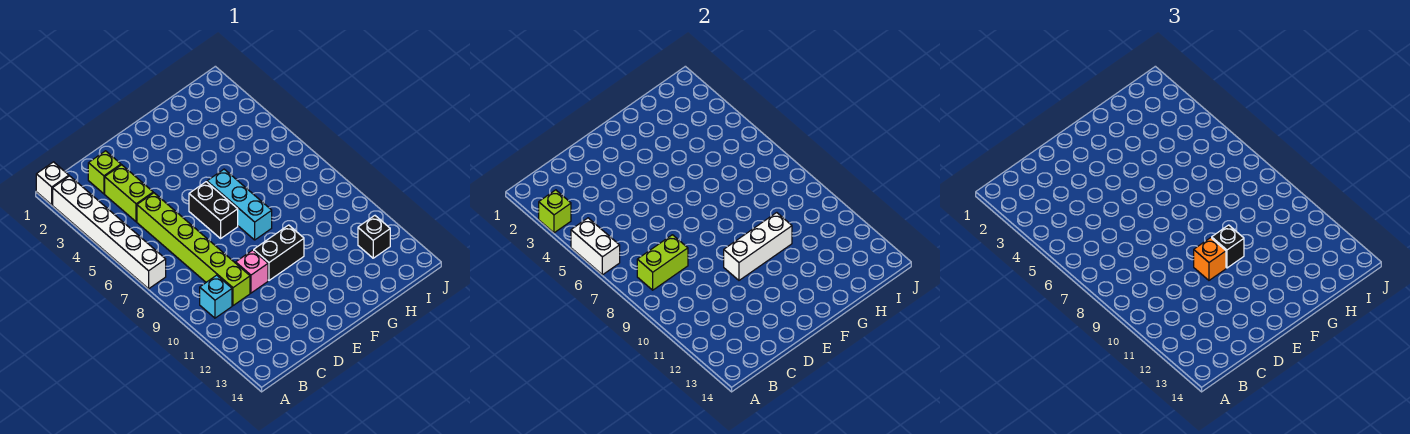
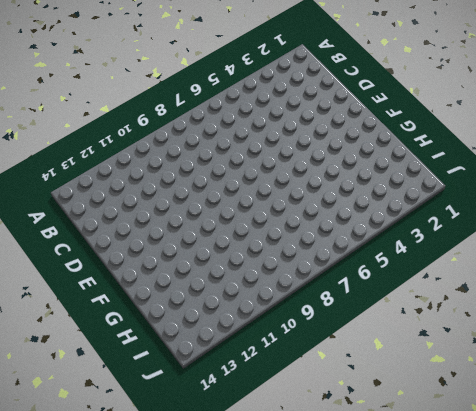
none -> white brick A1 level 1
none -> white brick A2:A7 level 1
none -> cyan brick B10 level 1

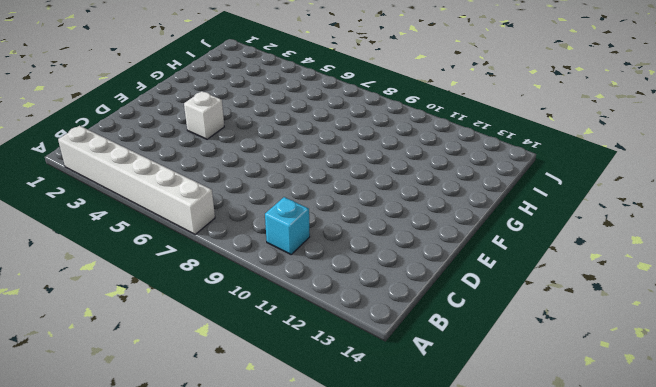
white brick E4 level 1 -> white brick A1 level 1
none -> lime brick C2 level 1
none -> lime brick C3:C4 level 1
none -> lime brick C5:C10 level 1

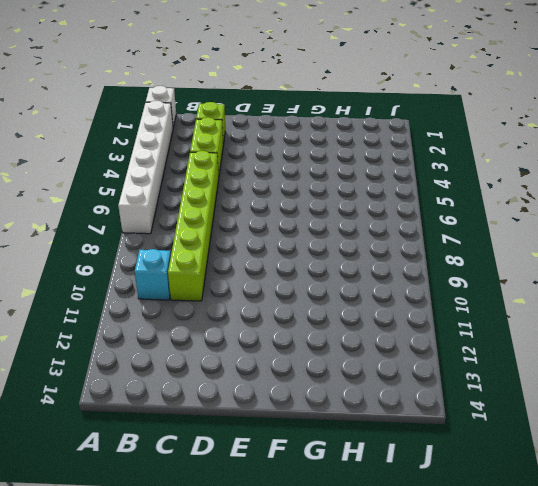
none -> pink brick D10 level 1
none -> black brick E6:E7 level 1
none -> black brick E10:F10 level 1

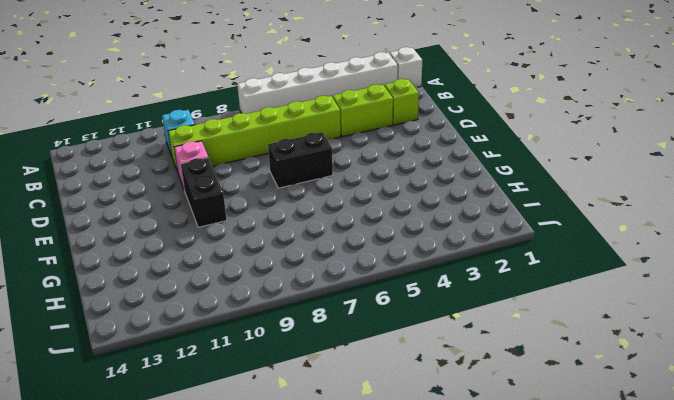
none -> cyan brick F6:F8 level 1
none -> black brick I12 level 1
none -> lime brick A3 level 2

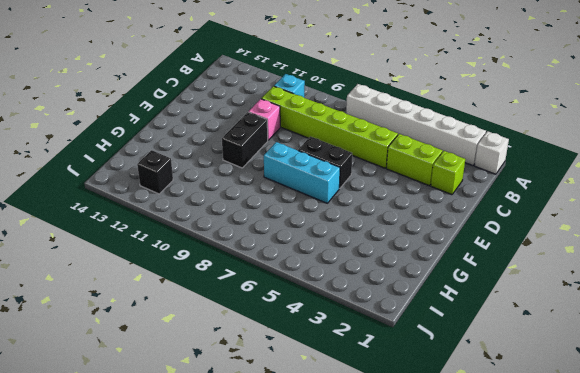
none -> lime brick A3 level 2
none -> white brick A5:A6 level 2
none -> lime brick B8:C8 level 2

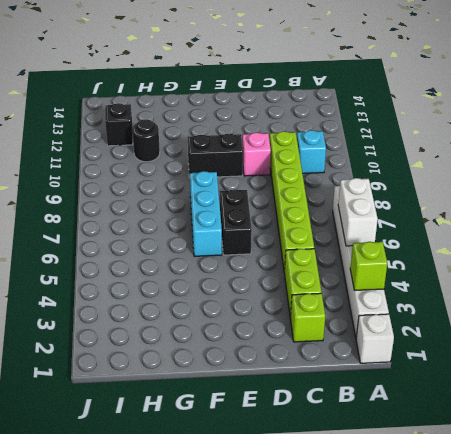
black round brick H11 level 1 -> none
none -> lime brick B8:C8 level 2
none -> white brick E10:G10 level 2
none -> orange brick E10 level 3

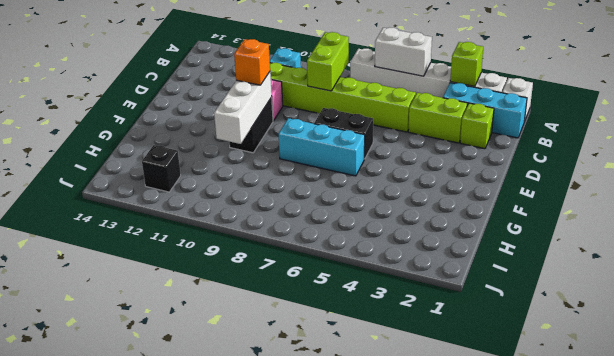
cyan brick B1:B3 level 1 -> none
none -> black brick F10 level 3

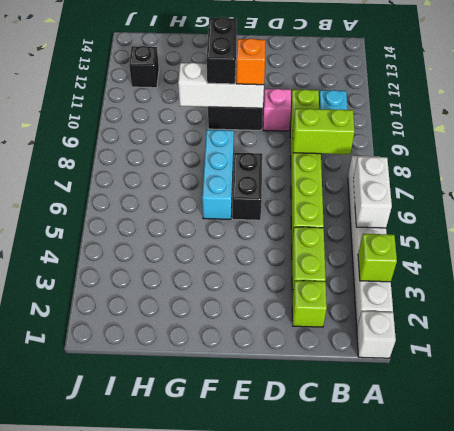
black brick F10:F11 level 3 -> black brick F10 level 3

